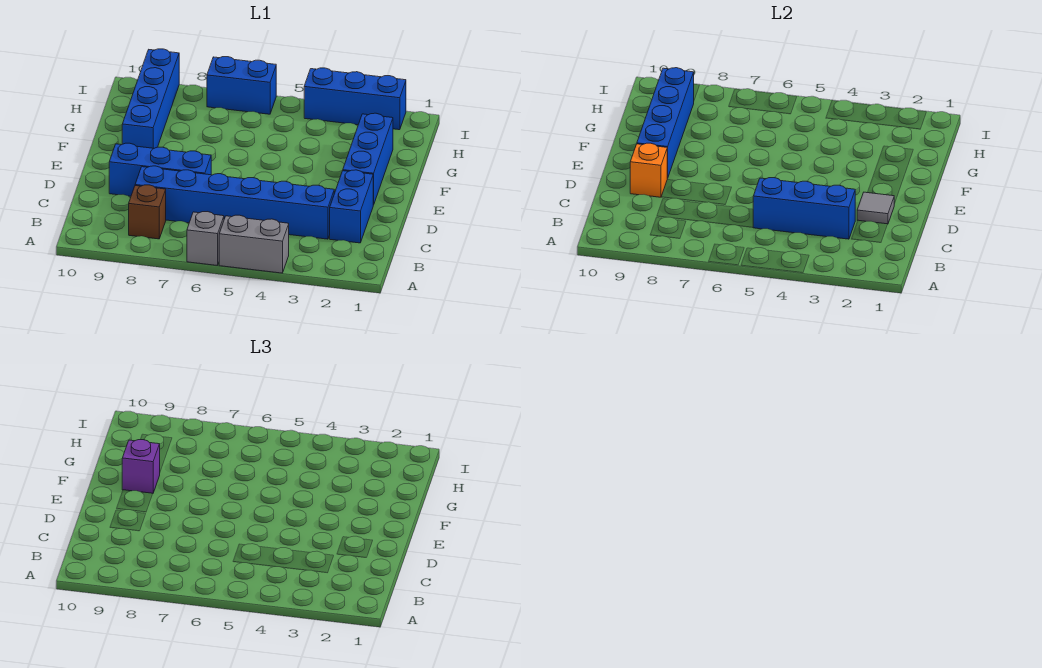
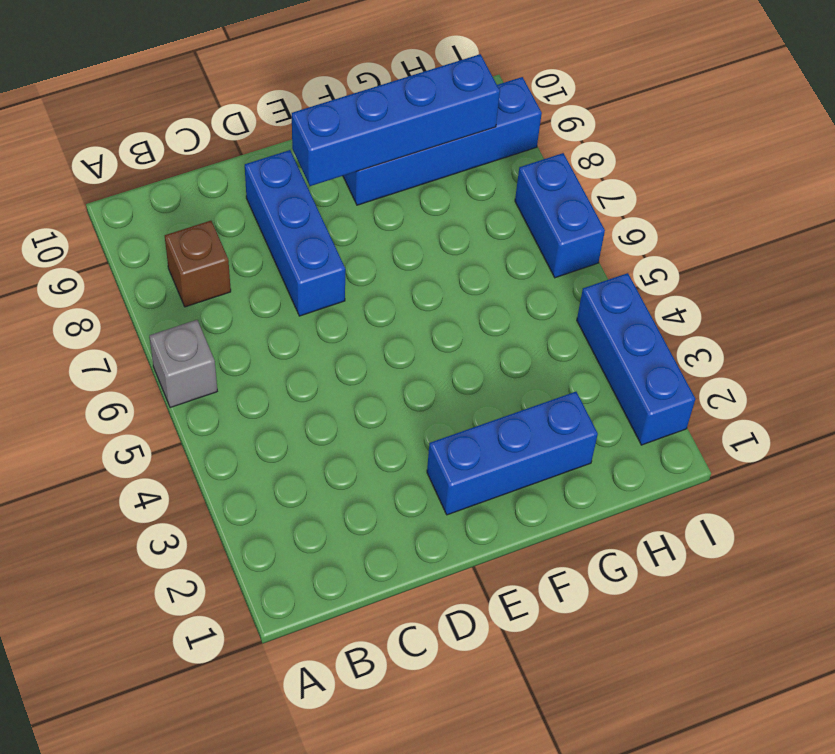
none -> grey brick A4:A5 level 1
none -> blue brick C2:D2 level 1
none -> blue brick C3:C8 level 1

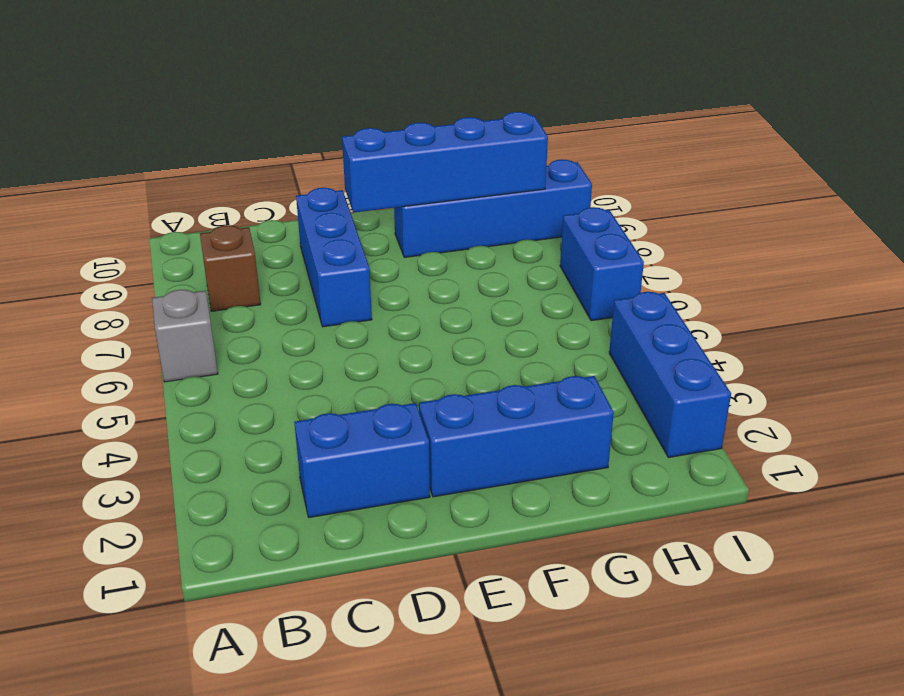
none -> grey brick A4:A5 level 1
none -> blue brick C3:C8 level 1
none -> blue brick C3:C5 level 2

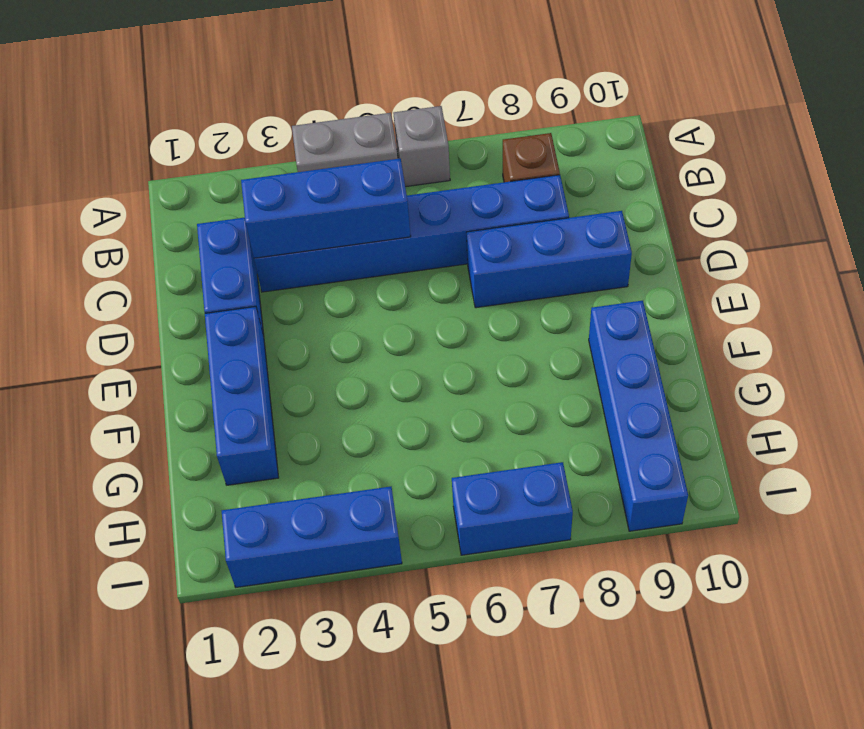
none -> grey tile D2 level 2
none -> orange brick D9 level 2
none -> blue brick E9:H9 level 2

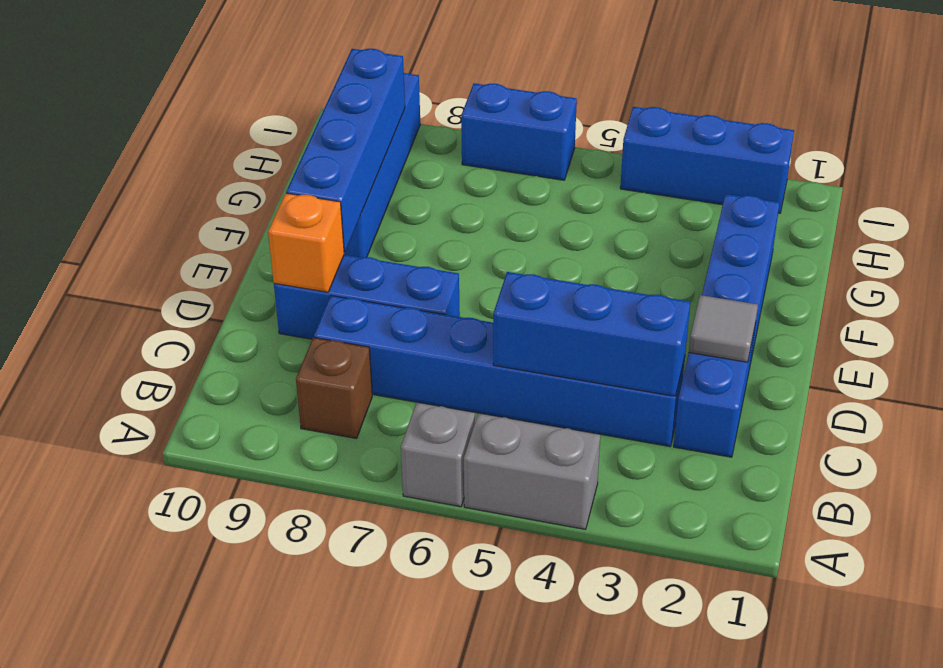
none -> purple brick F9 level 3

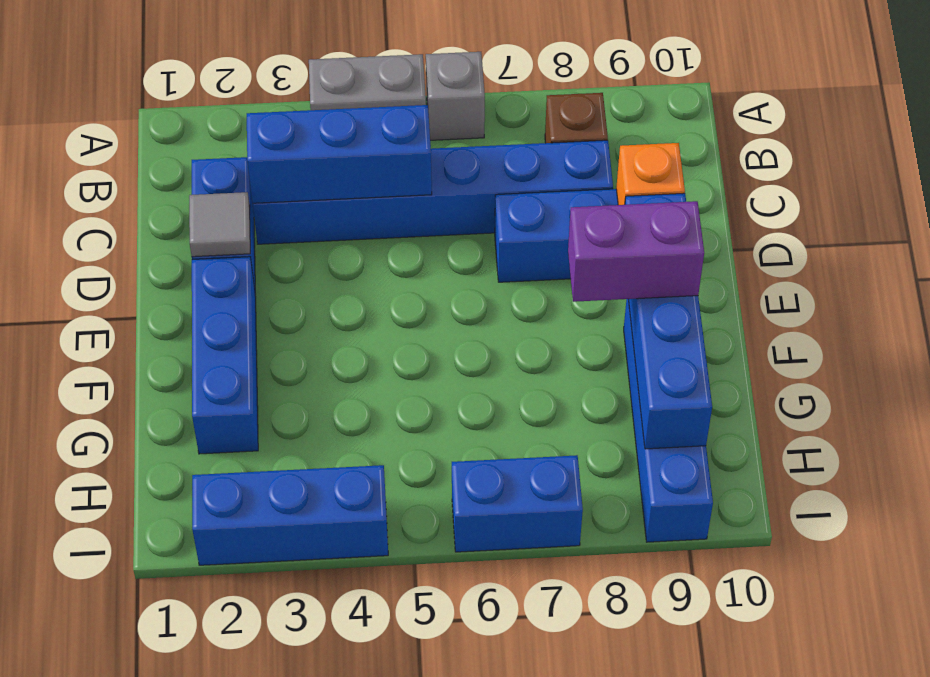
purple brick F8:F9 level 3 -> purple brick F9 level 3

